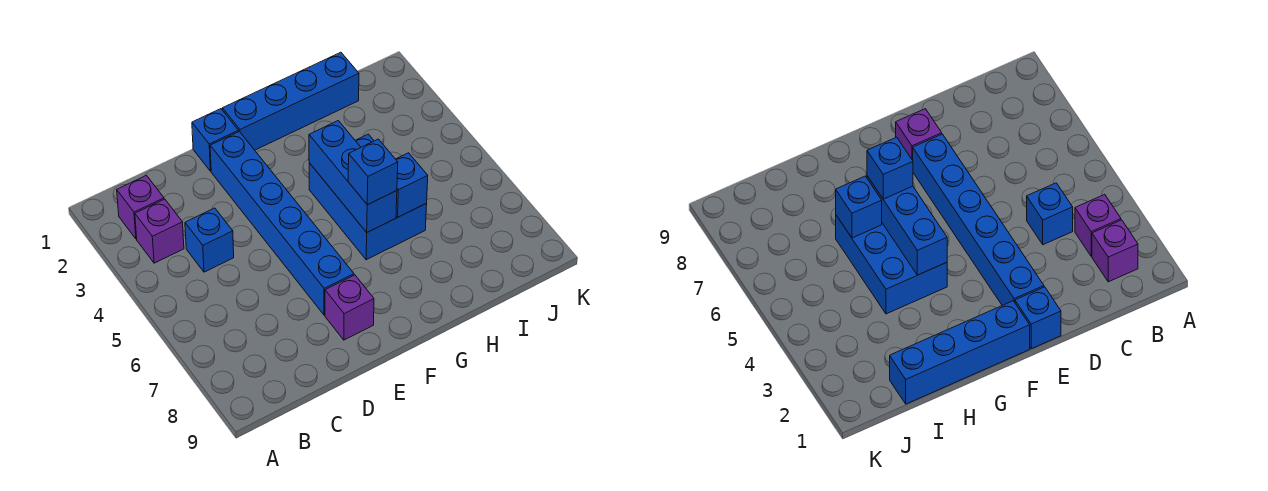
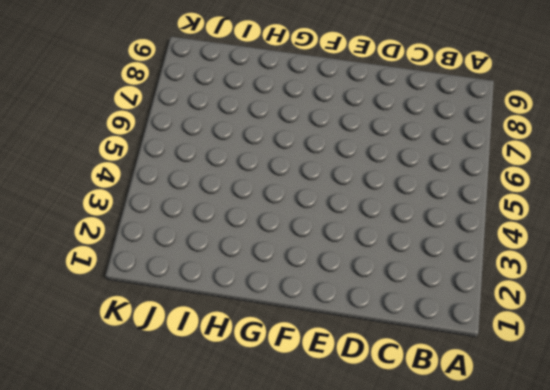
none -> purple brick B2 level 1
none -> purple brick B3 level 1

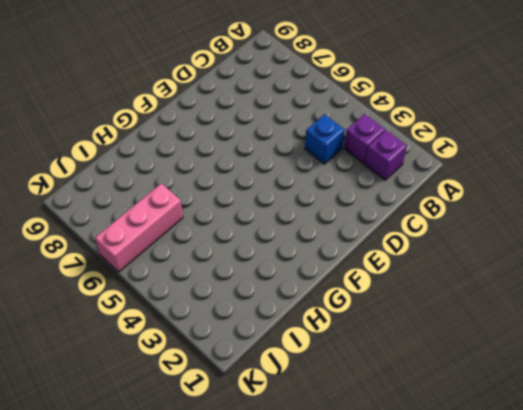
pink brick I6:K6 level 1 -> none
none -> blue brick E1 level 1
none -> blue brick E2:E7 level 1

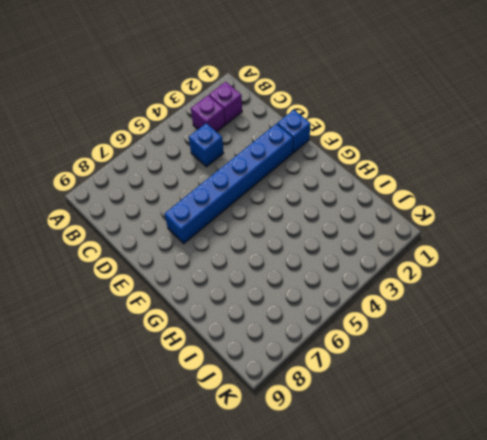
none -> purple brick E8 level 1
none -> blue brick F1:I1 level 1

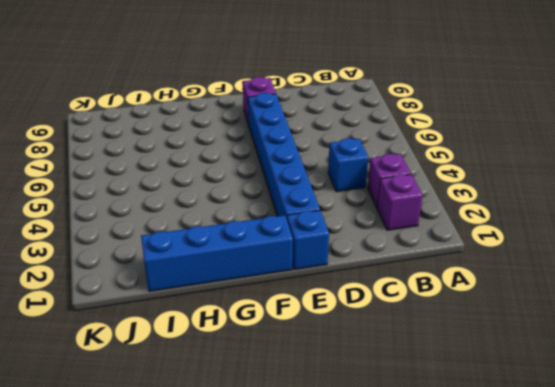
none -> blue brick G4:H6 level 1
none -> blue brick G4:G6 level 2

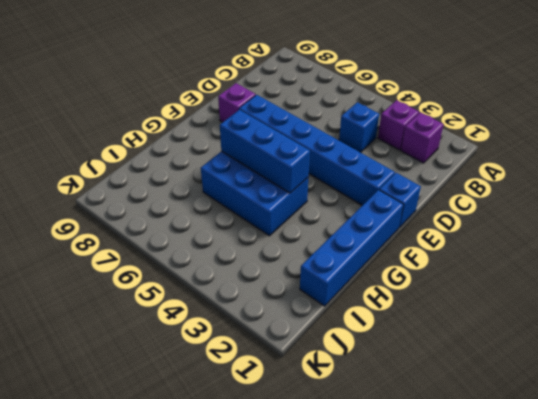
none -> blue brick H6 level 2
none -> blue brick G6 level 3

